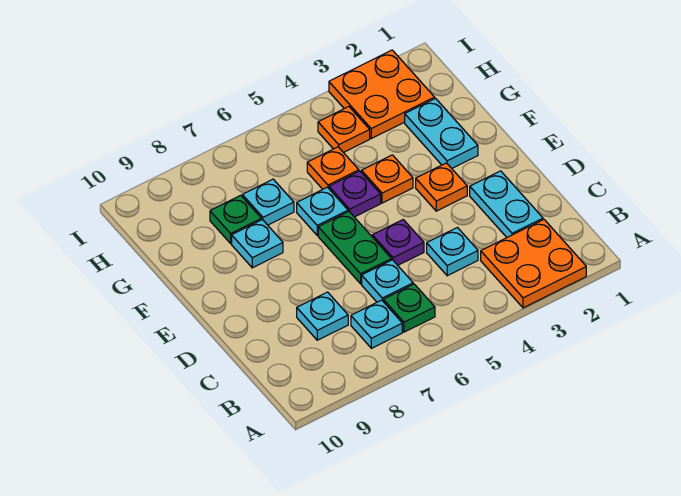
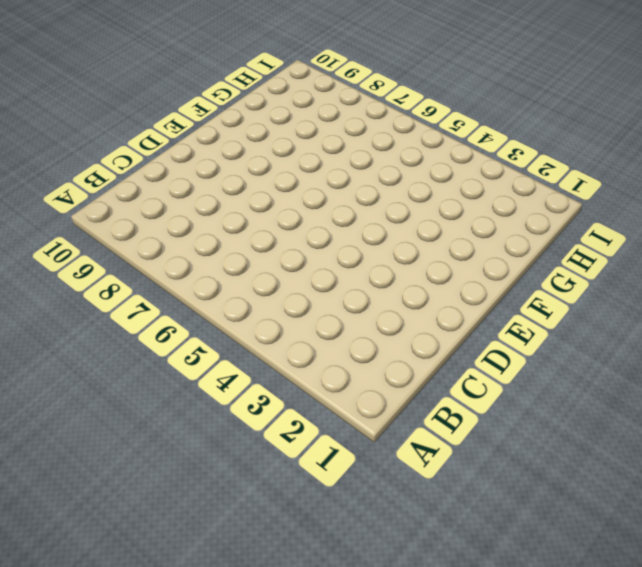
none -> orange plate A2:B3 level 1
none -> green plate B6 level 1
none -> cyan plate B7 level 1

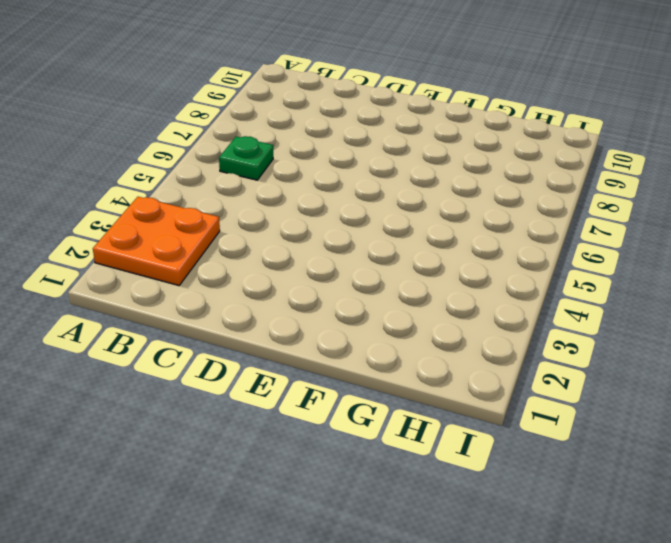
none -> cyan plate B7 level 1
none -> cyan plate C2:D2 level 1
none -> cyan plate C4 level 1

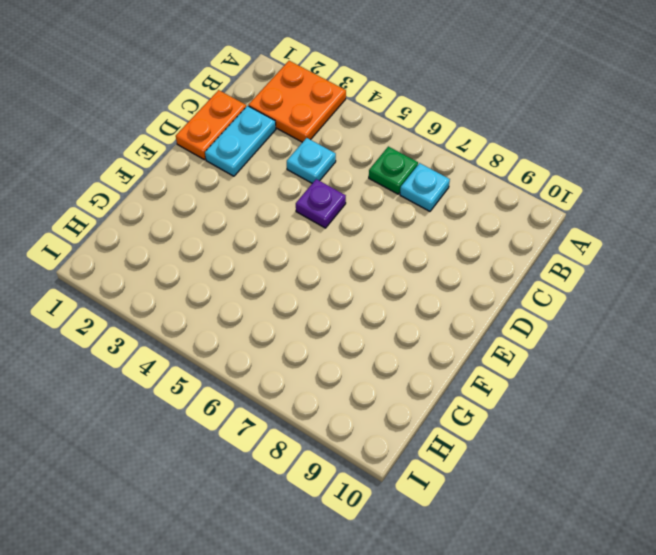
orange plate C1:D1 level 1 -> none
none -> cyan plate C6 level 1
none -> cyan plate C8 level 1
none -> green plate D6:E6 level 1

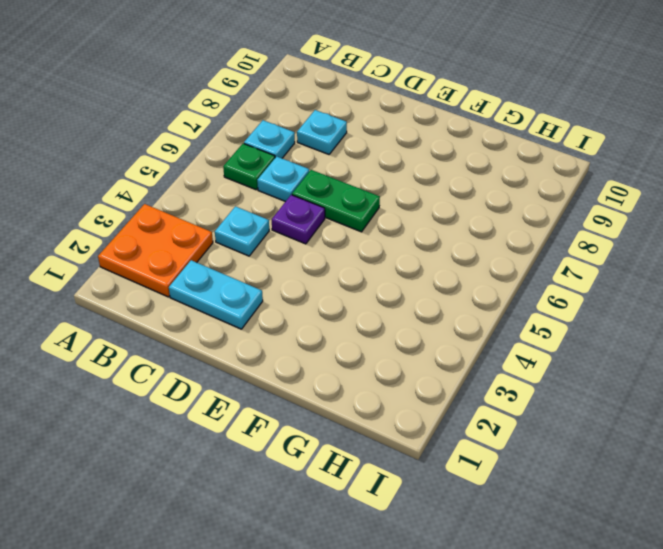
none -> orange plate E3 level 1
none -> cyan plate F2:G2 level 1
none -> orange plate F4 level 1

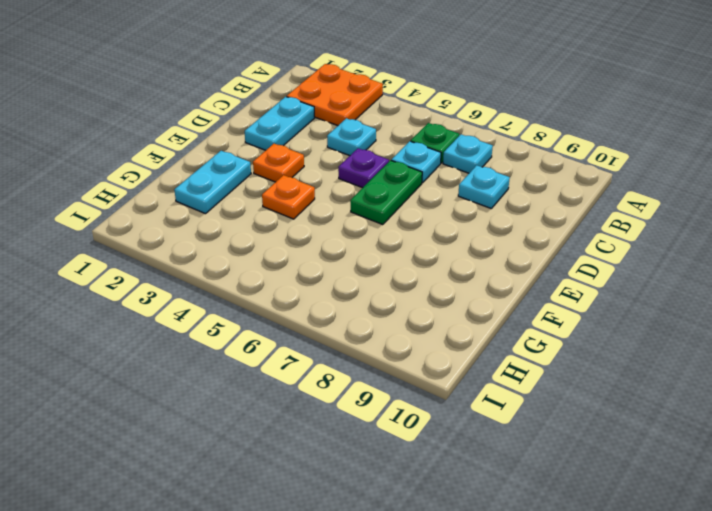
none -> purple plate F5 level 1
none -> cyan plate F6 level 1
none -> cyan plate F8 level 1

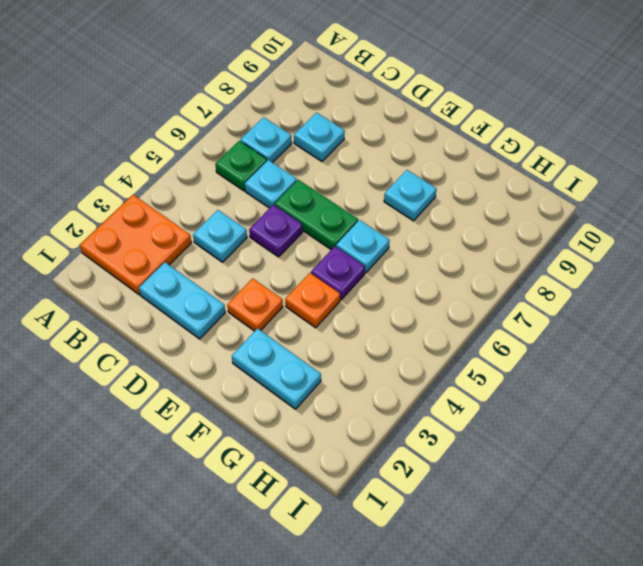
none -> orange plate G5 level 1
none -> cyan plate G7 level 1
none -> green plate G8 level 1

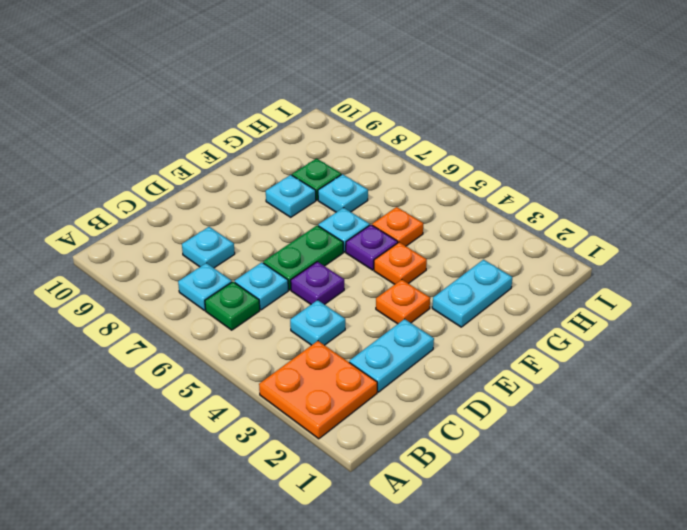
none -> orange plate H2:I3 level 1
none -> orange plate H4 level 1

